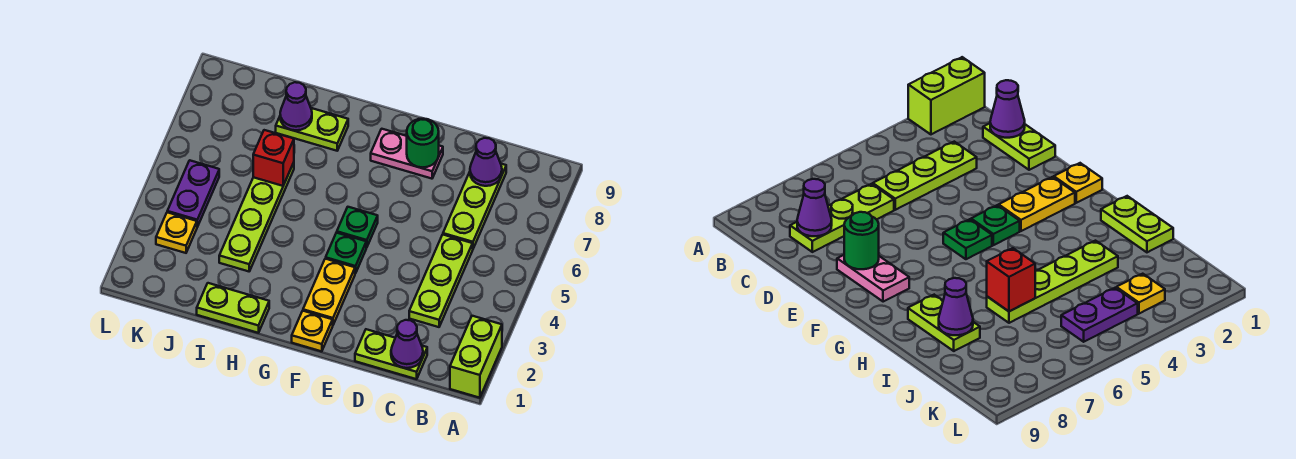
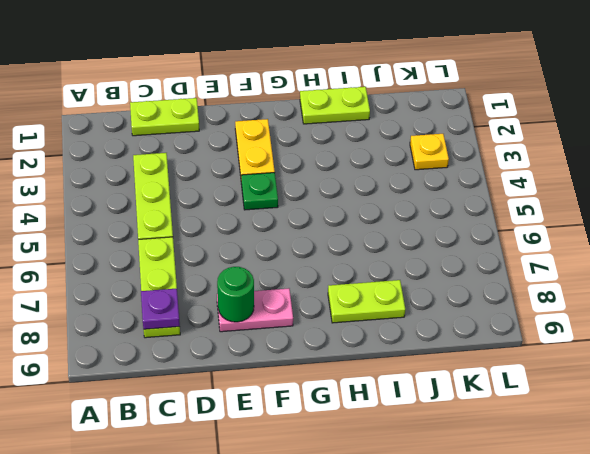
purple plate C8 level 2 -> purple cone C8 level 2
none -> lime brick A1:A2 level 1
none -> yellow plate F1 level 1
none -> green plate F5 level 1

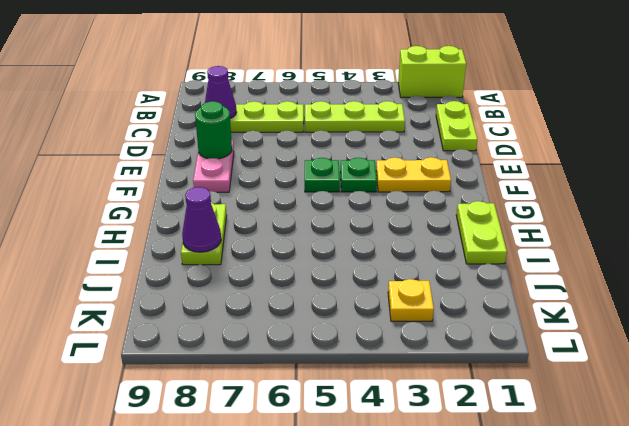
none -> yellow plate F1 level 1
none -> lime plate I3:I6 level 1
none -> purple plate K4:K5 level 1

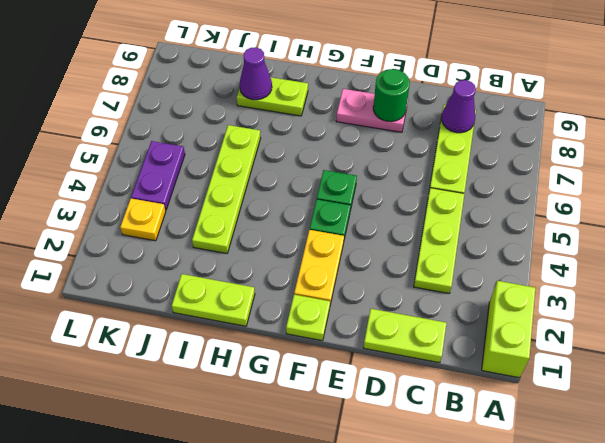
lime plate F1 level 1 -> yellow plate F1 level 1
none -> purple cone C1 level 2
none -> red brick I6 level 2

